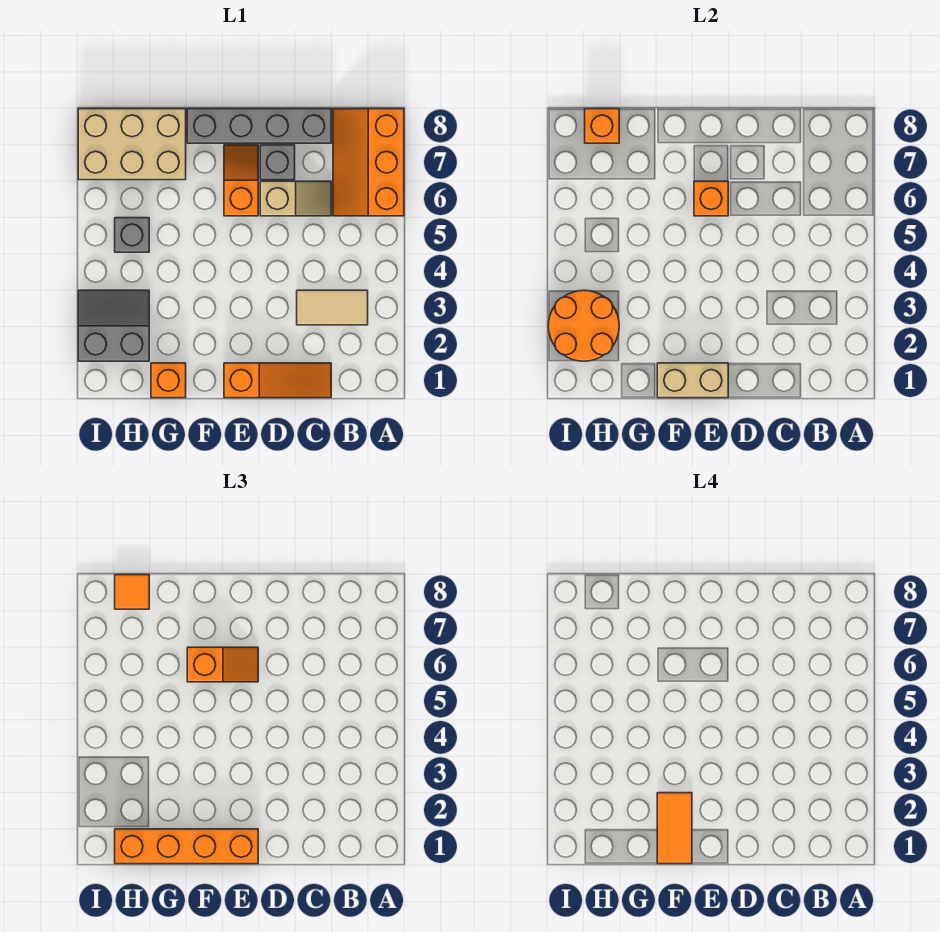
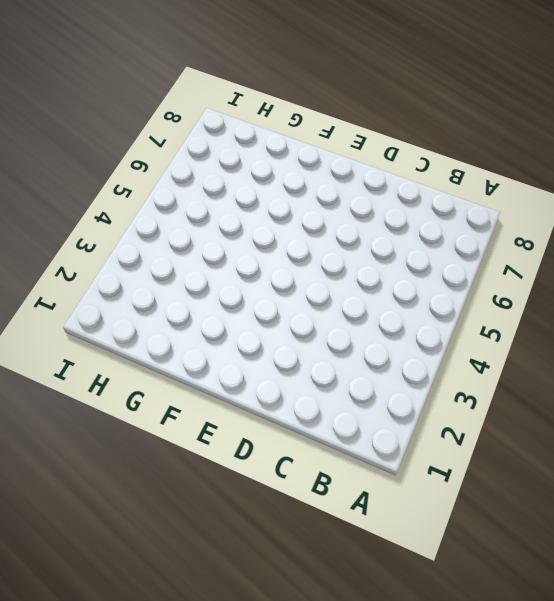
none -> orange slope A6:B8 level 1 top A
none -> tan tile B3:C3 level 1
none -> orange slope C1:E1 level 1 top E

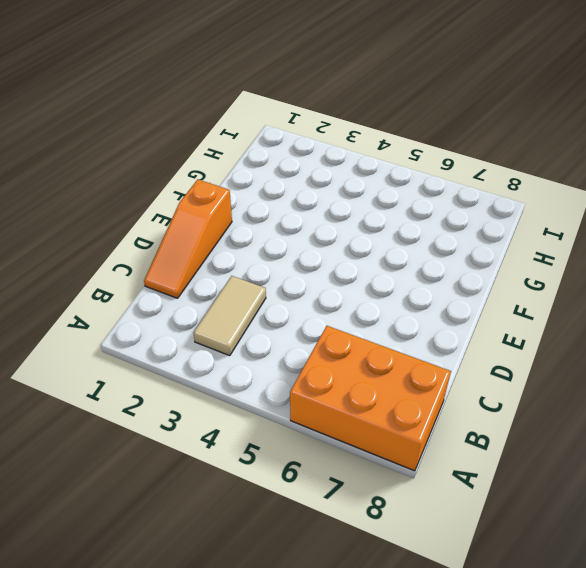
orange brick A6:B8 level 1 -> orange slope A6:B8 level 1 top A
none -> tan slope C6:D6 level 1 top D
none -> grey brick C8:F8 level 1
none -> grey brick D7 level 1

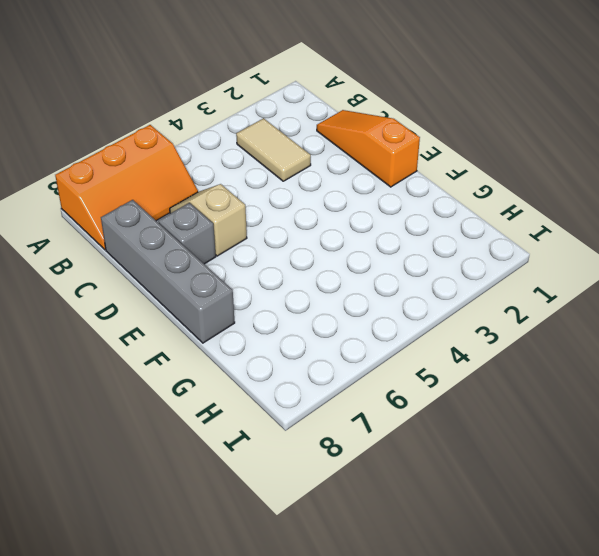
none -> orange slope E6:E7 level 1 top 6
none -> orange brick G1 level 1
none -> tan brick G7:I8 level 1

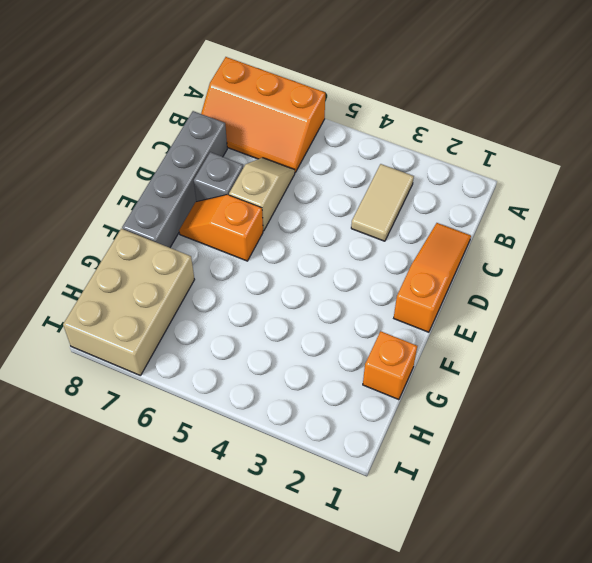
none -> grey slope H2:I3 level 1 top 2
none -> grey brick H5 level 1
none -> tan brick E1:F1 level 2

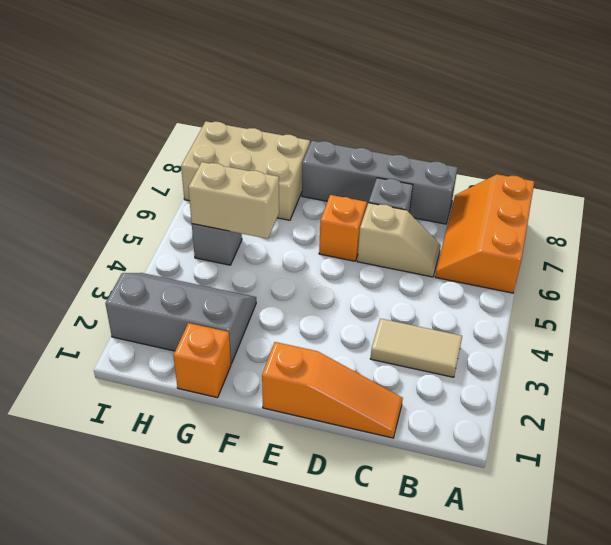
grey slope G2:I3 level 1 top 2 -> grey slope H2:I3 level 1 top 2
tan brick G5:H5 level 2 -> tan brick E1:F1 level 2
none -> orange brick E6 level 2
none -> orange round brick H2:I3 level 2
none -> orange brick H8 level 2

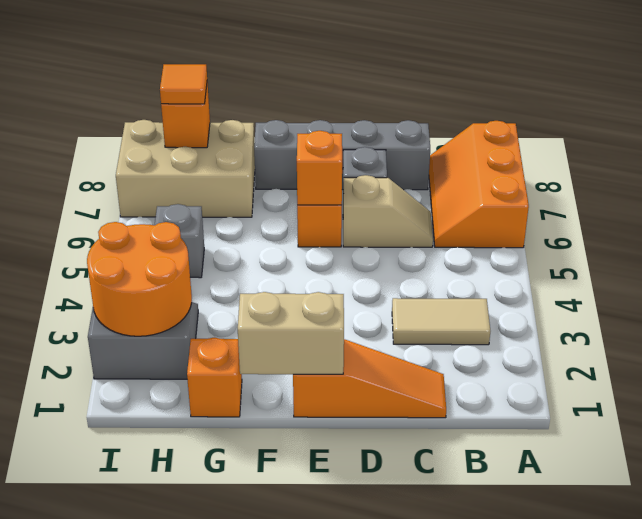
none -> orange brick E1:H1 level 3
none -> orange slope E6:F6 level 3 top F
none -> orange tile F1:F2 level 4

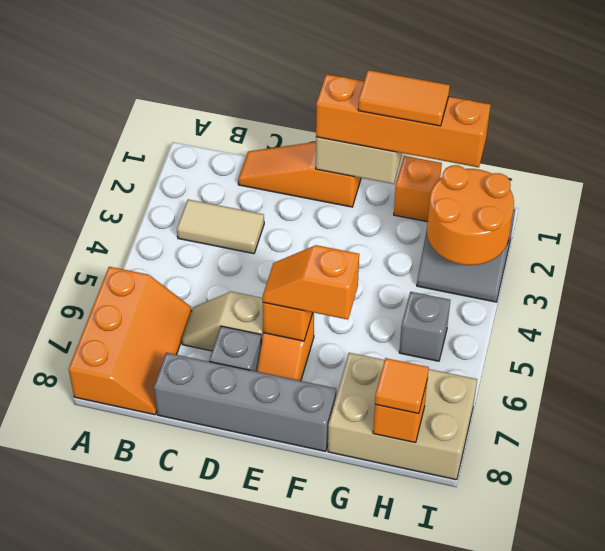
orange tile F1:G1 level 4 -> orange tile F1:F2 level 4

